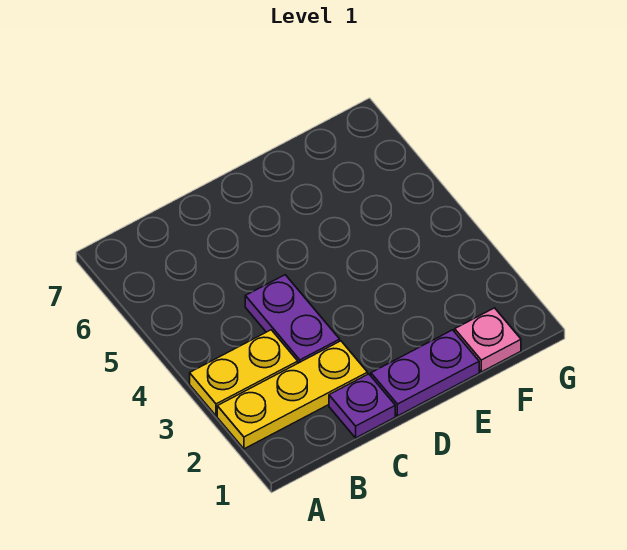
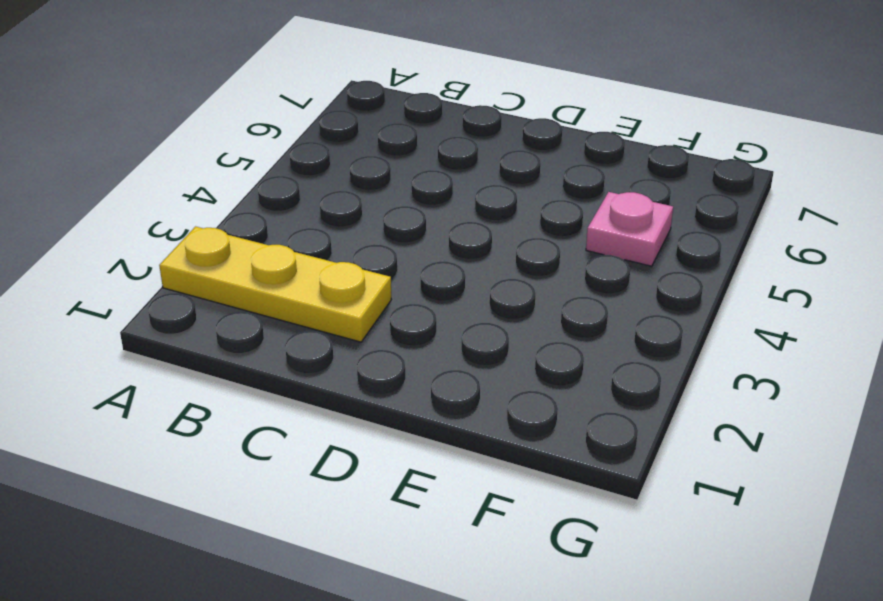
pink plate F5 level 1 -> pink plate F1 level 1
none -> yellow plate A3:B3 level 1
none -> purple plate C1 level 1

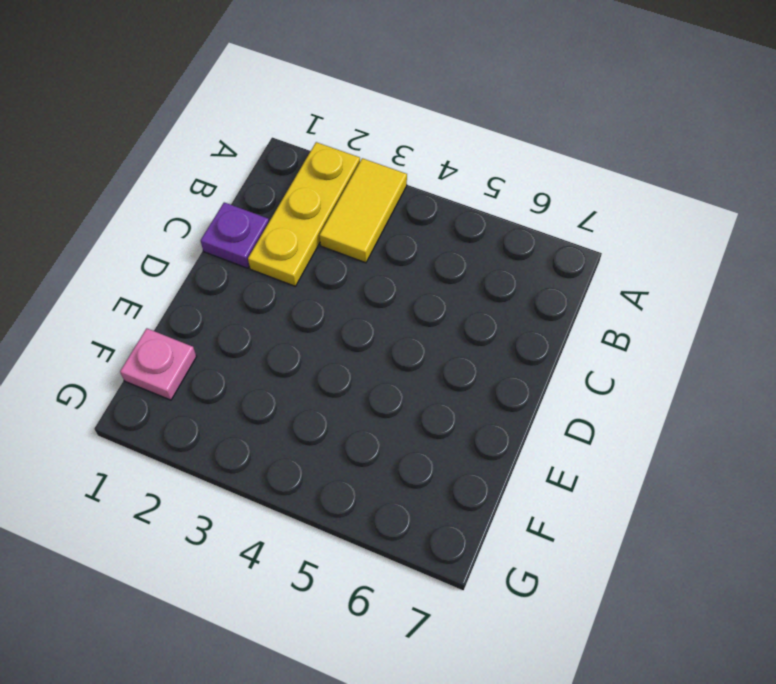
yellow tile A3:B3 level 1 -> yellow plate A3:B3 level 1
none -> purple plate C3:C4 level 1
none -> purple plate D1:E1 level 1

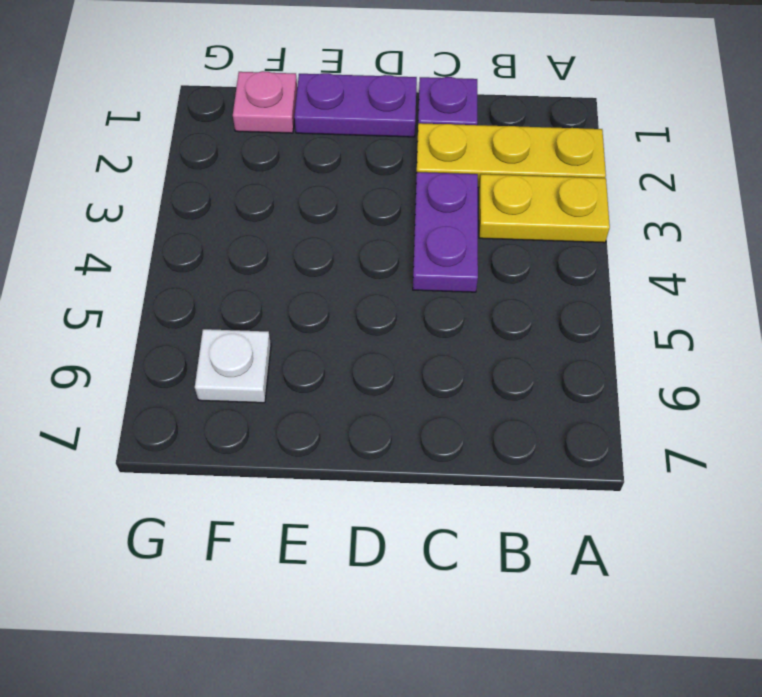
white plate F6 level 1 -> none

